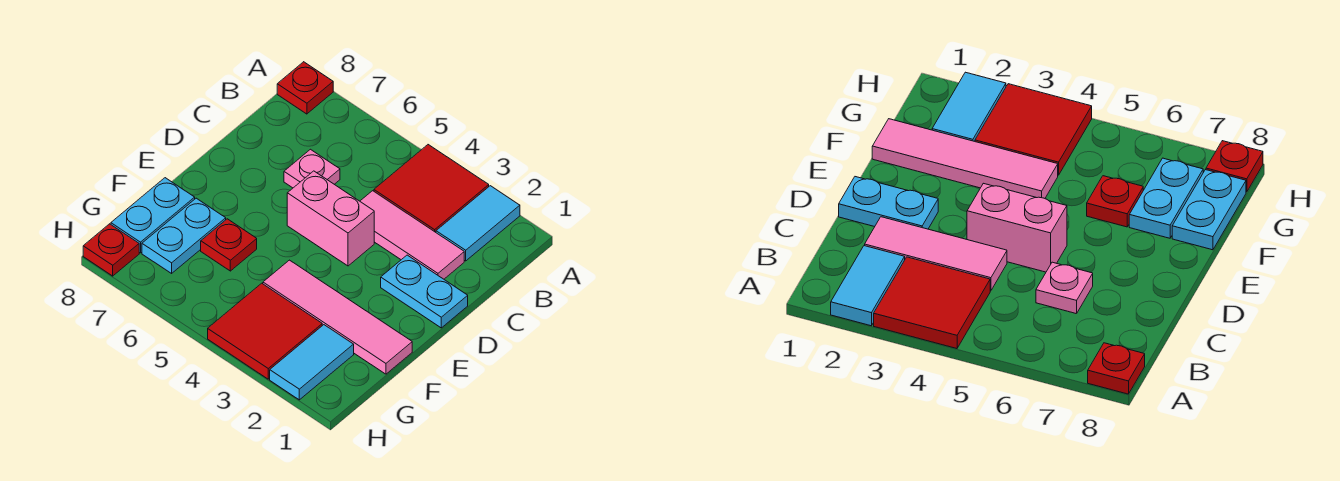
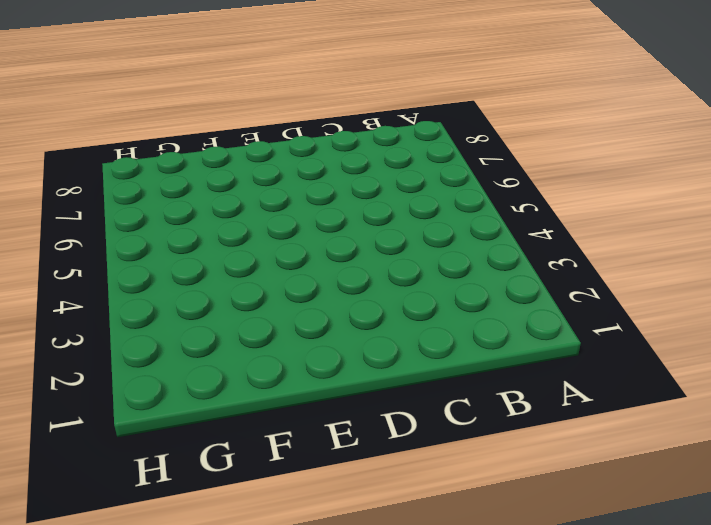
none -> cyan tile A2:B2 level 1
none -> red tile A3:B4 level 1
none -> red plate A8 level 1

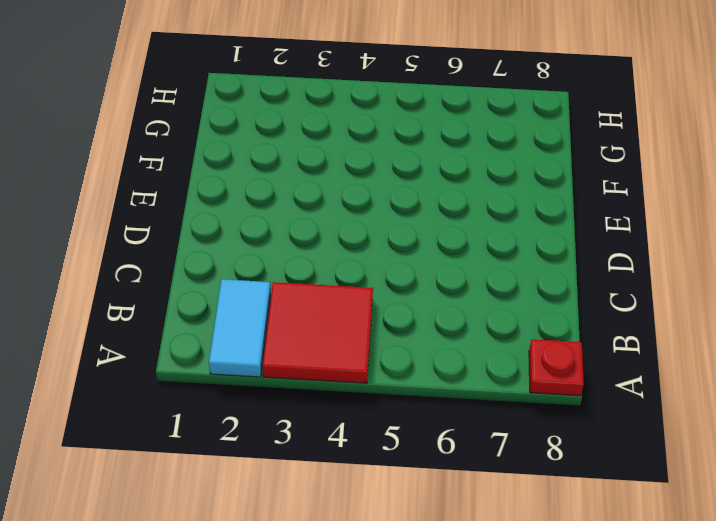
none -> pink tile C2:C4 level 1
none -> pink plate C6 level 1
none -> cyan plate D1:D2 level 1

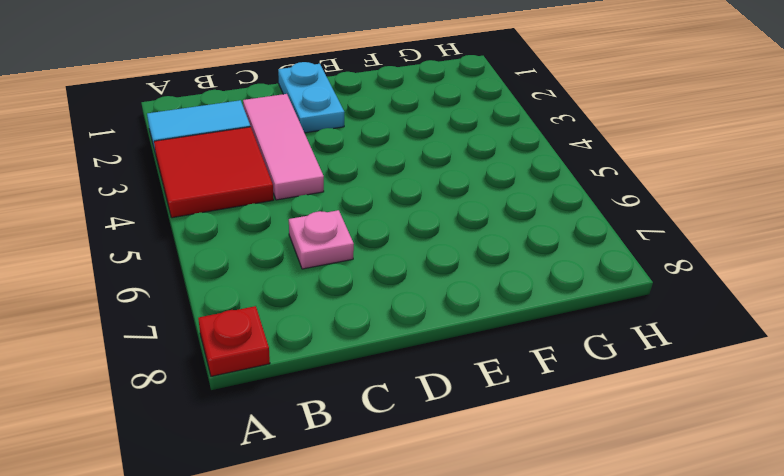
none -> pink brick D4:D5 level 1
none -> pink tile F1:F4 level 1
none -> red plate F6 level 1

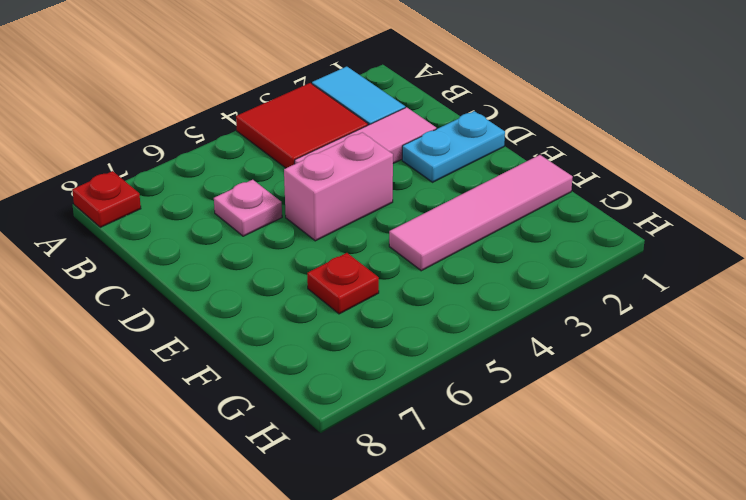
none -> cyan plate F7:G7 level 1
none -> cyan plate F8:G8 level 1
none -> cyan tile G2:H2 level 1

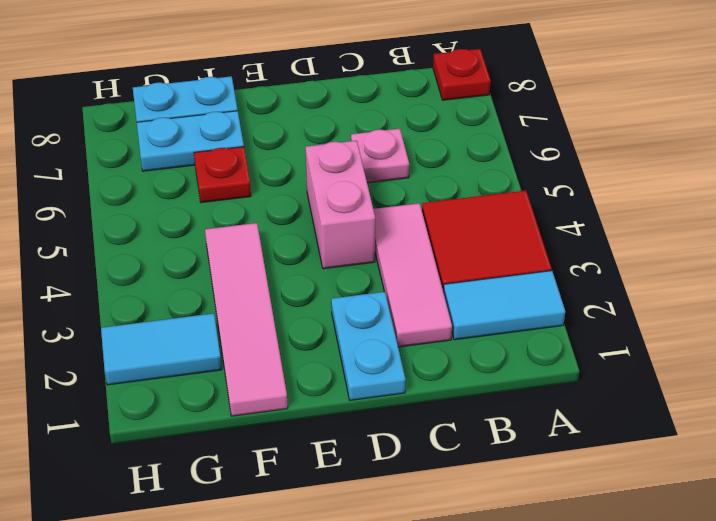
none -> red tile G3:H4 level 1
none -> red plate H8 level 1

